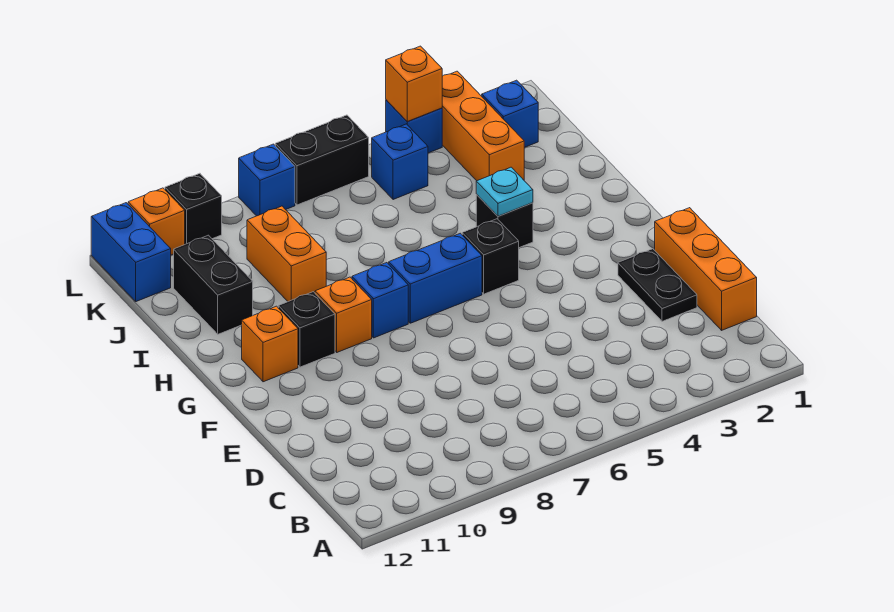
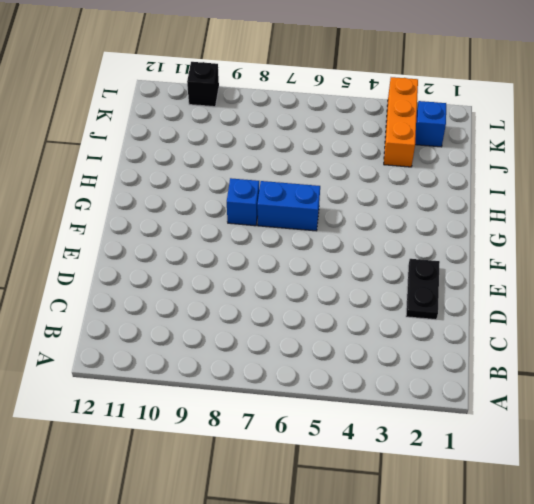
none -> orange brick C1:E1 level 1
none -> black brick G5 level 1
none -> orange brick G9 level 1

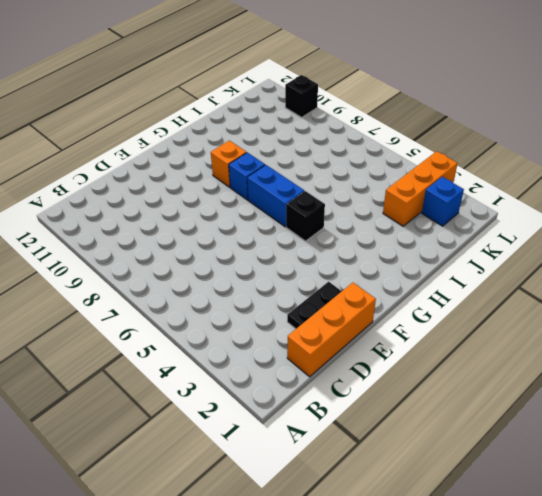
none -> black brick G10 level 1
none -> orange brick G11 level 1
none -> black brick H4 level 1

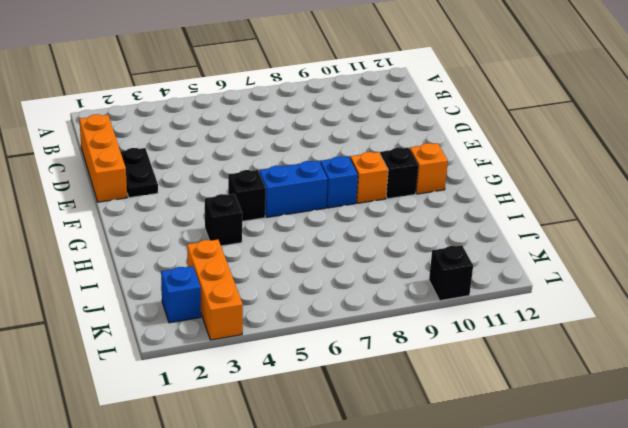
none -> orange brick I9:J9 level 1
none -> black brick I11:J11 level 1
none -> blue brick K5 level 1

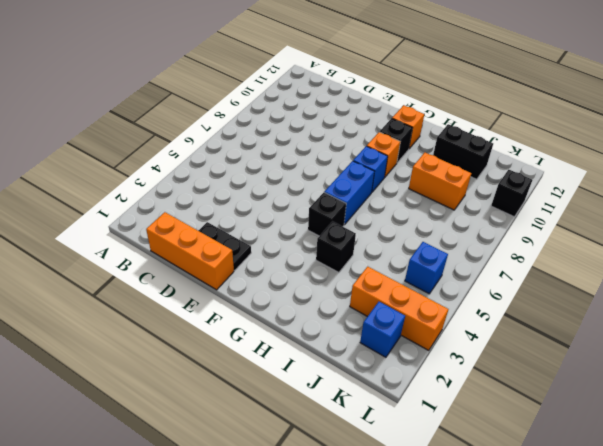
none -> blue brick K12:L12 level 1
none -> blue brick L4 level 1
none -> black brick L6:L7 level 1

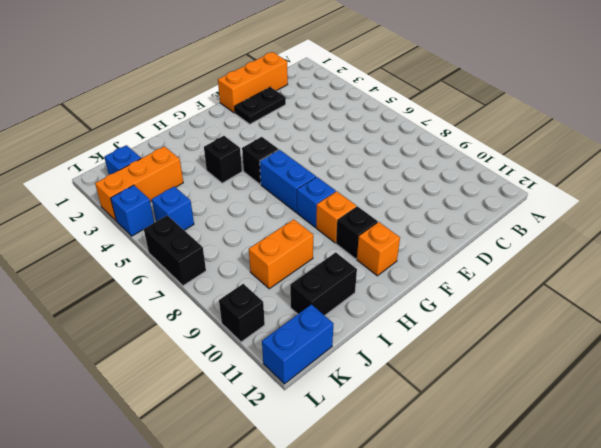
none -> blue brick L8 level 1
none -> orange brick L11 level 1
none -> cyan plate H4 level 2

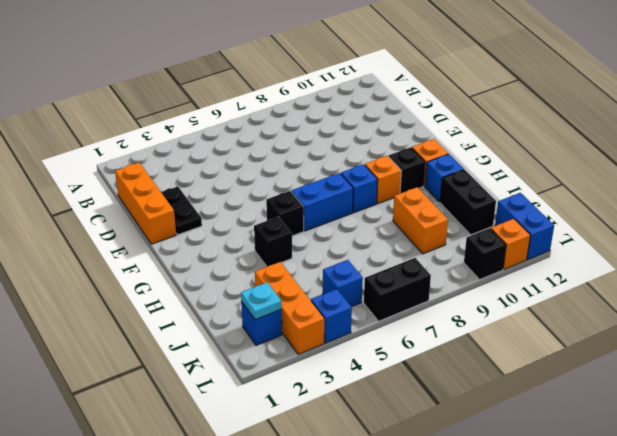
blue brick H11 level 1 -> blue brick L8 level 1
cyan plate K2 level 2 -> cyan plate H4 level 2
none -> orange brick L4 level 2

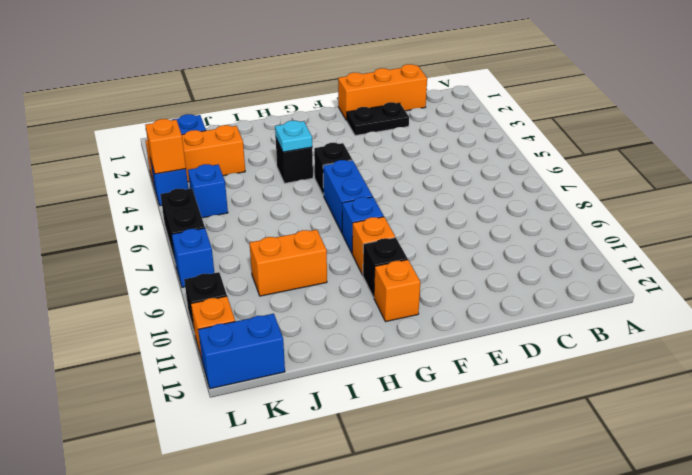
none -> black brick I11:J11 level 1

